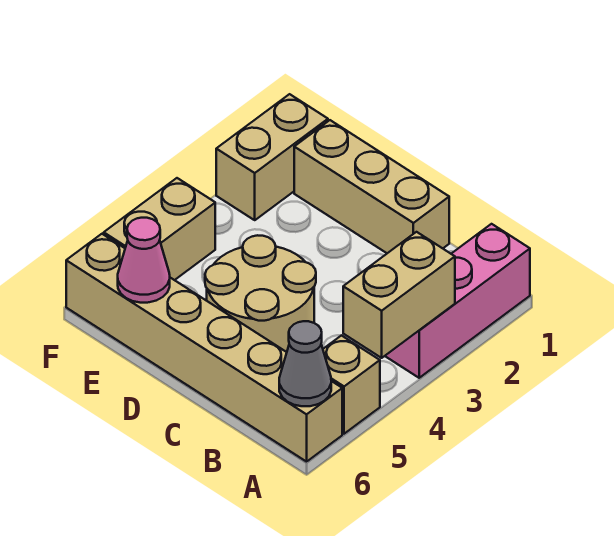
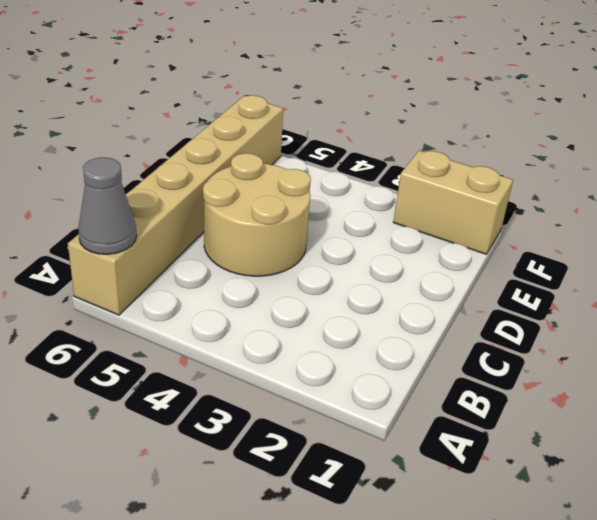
none -> pink brick A1:A3 level 1
none -> tan brick A5 level 1

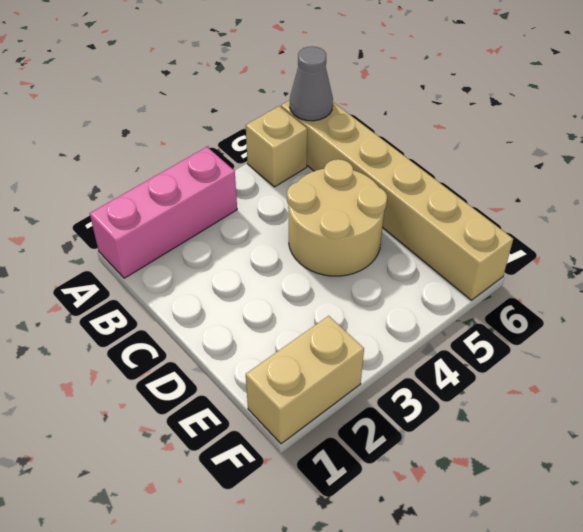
none -> tan brick C1:E1 level 1
none -> tan brick F4:F5 level 1

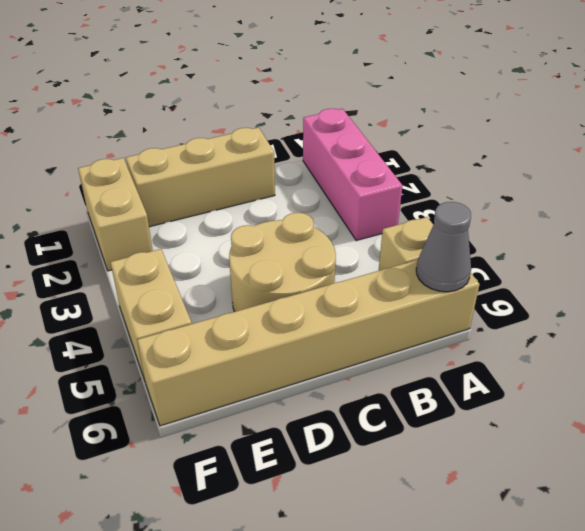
none -> tan brick A3:A4 level 2
none -> pink cone E6 level 2

